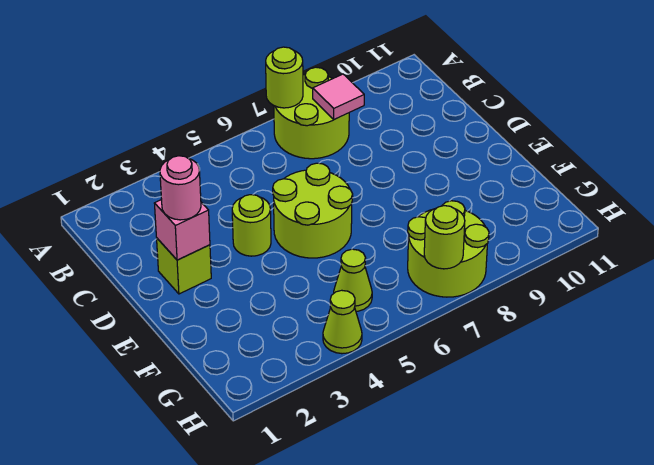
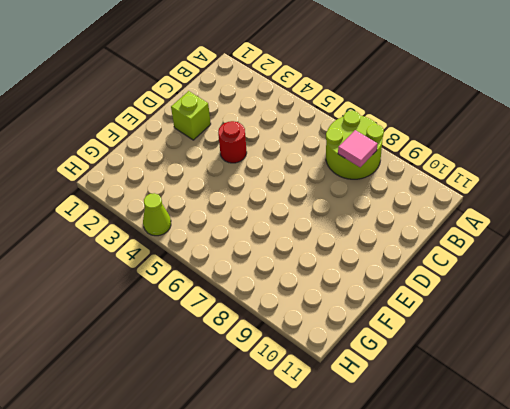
red round brick D4 level 1 -> lime round brick D4 level 1
none -> lime round brick D5:E6 level 1
none -> lime cone G5 level 1
none -> lime round brick G7:H8 level 1

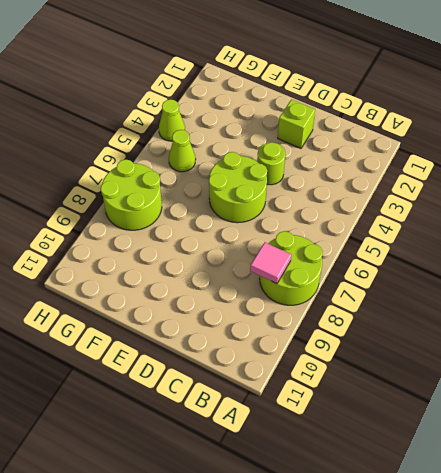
none -> lime round brick A7 level 2
none -> pink brick D2 level 2
none -> lime round brick H7 level 2

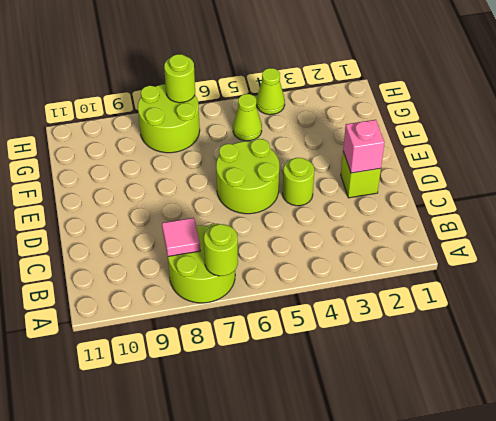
none -> pink round brick D2 level 3

